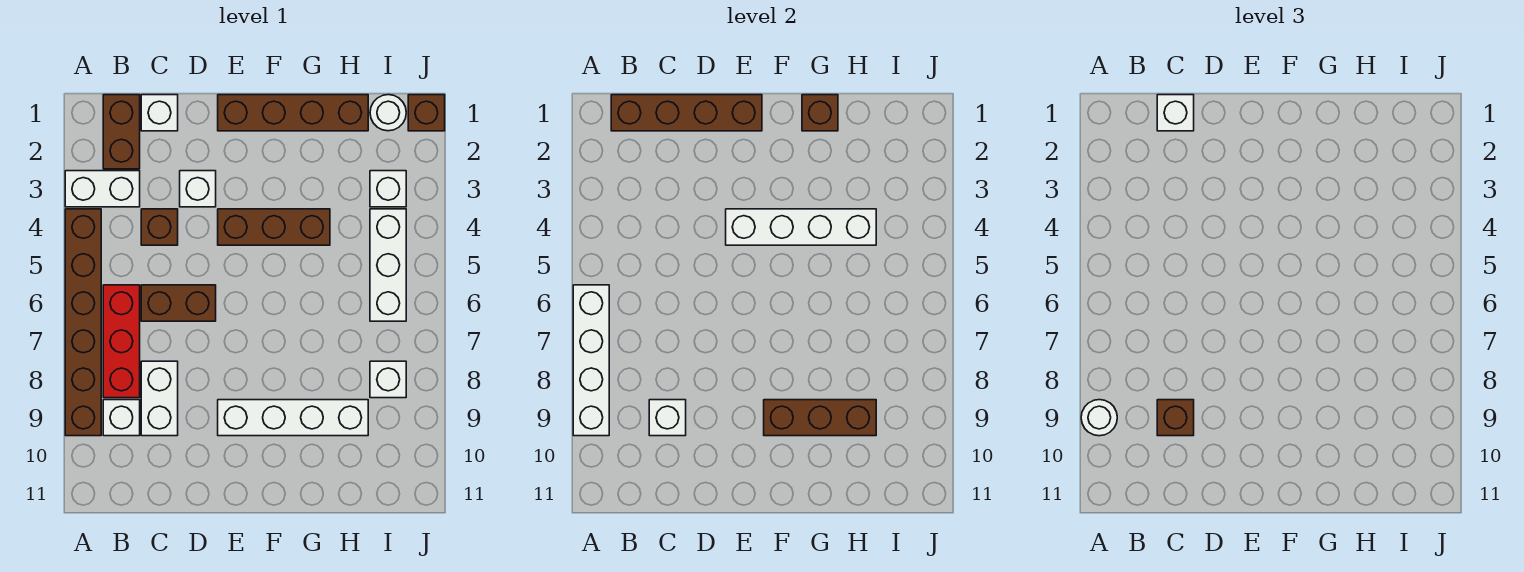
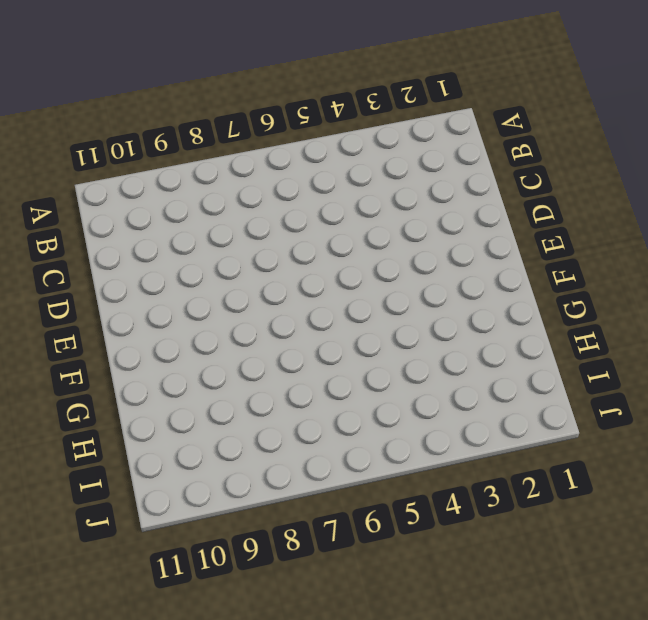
none -> white brick A3:B3 level 1
none -> brown brick A4:A9 level 1
none -> brown brick B1:B2 level 1

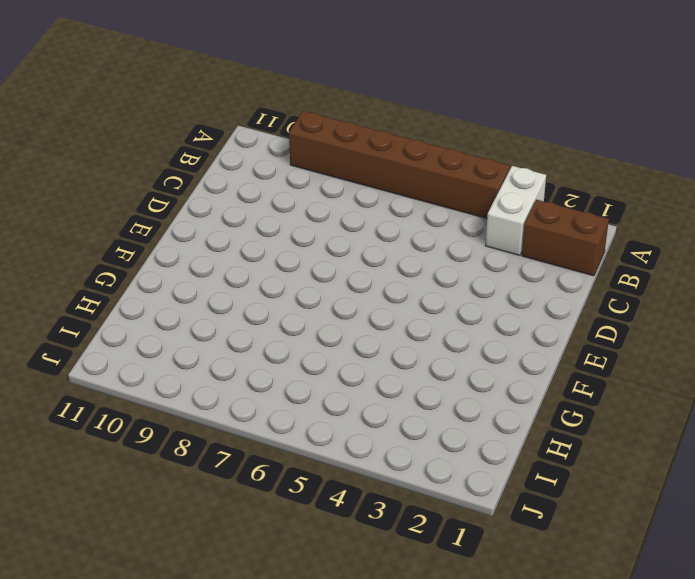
none -> red brick B6:B8 level 1
none -> white brick B9 level 1
none -> white brick C1 level 1

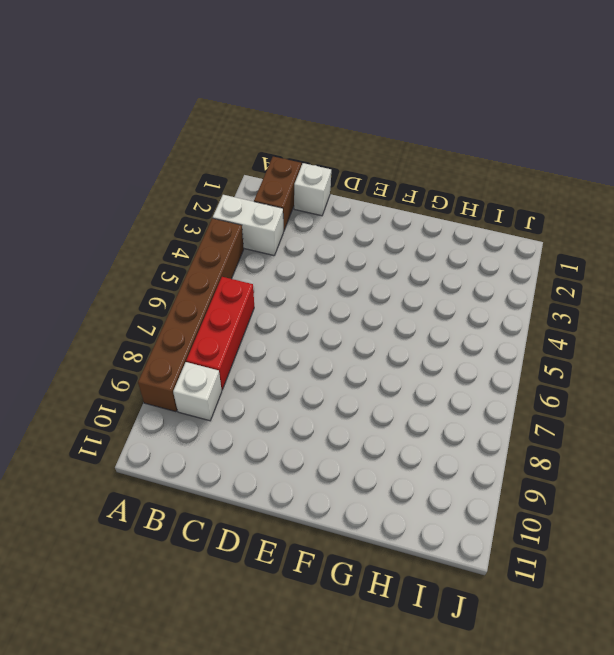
none -> brown brick C4 level 1
none -> brown brick C6:D6 level 1
none -> white brick C8:C9 level 1

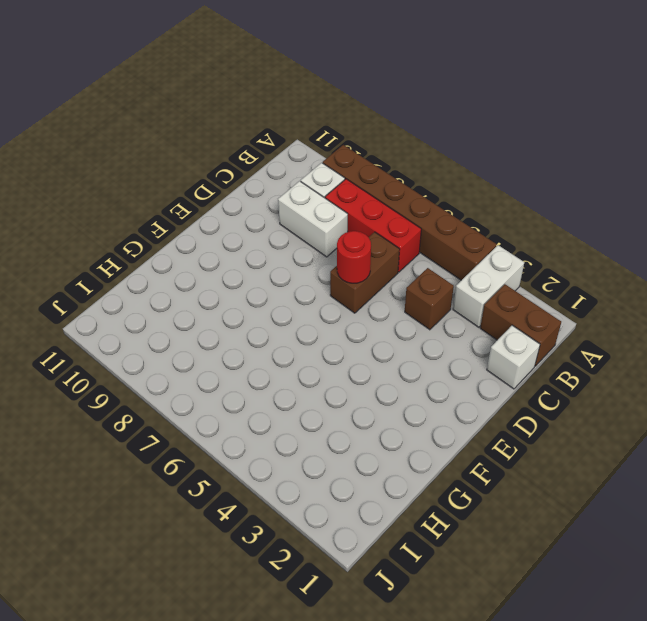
red round brick D6 level 2 -> none
none -> white brick D3 level 1
none -> brown brick E1:H1 level 1
none -> brown brick E4:G4 level 1

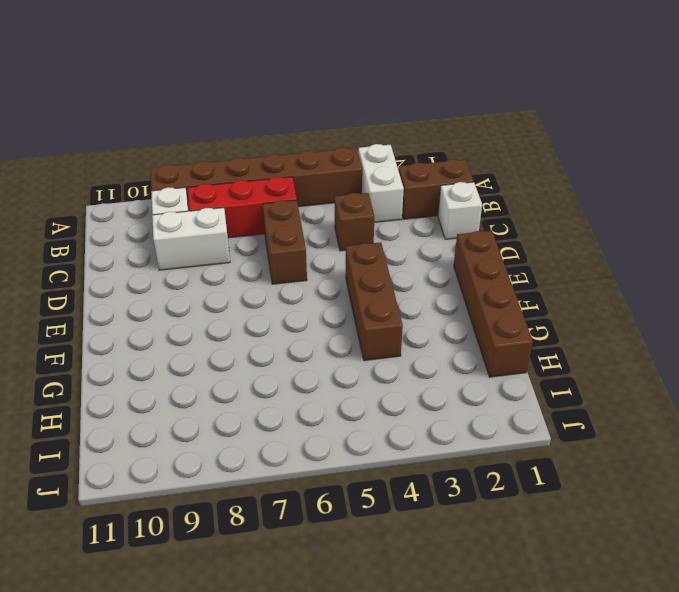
none -> white brick D3 level 1
none -> white brick E9:H9 level 1
none -> white round brick I1 level 1

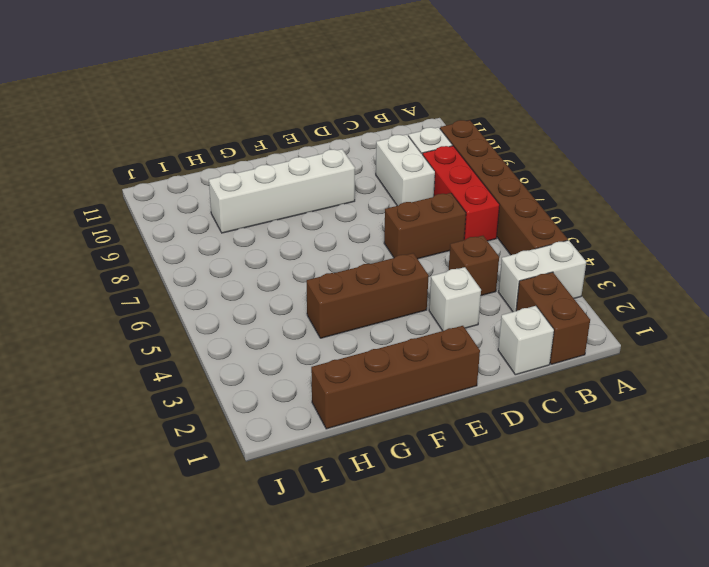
none -> white round brick I1 level 1
none -> white brick I3 level 1
none -> white brick I4:I6 level 1

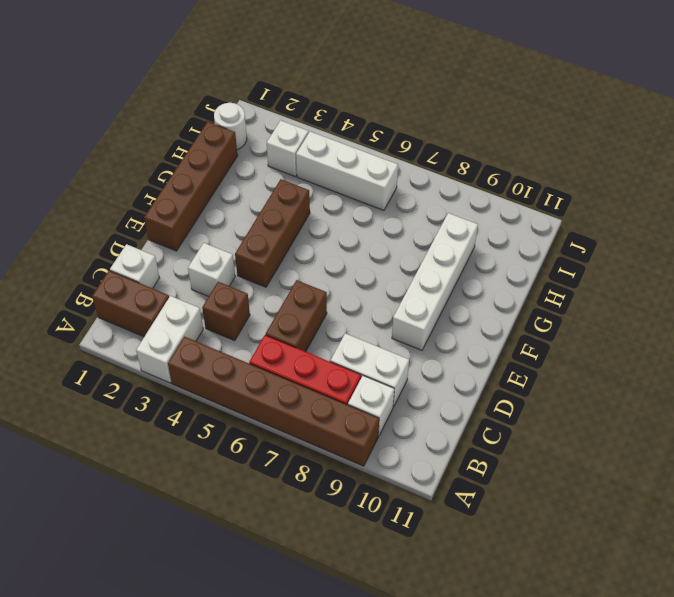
none -> white brick I8 level 1
none -> brown brick J1 level 1
none -> white brick A6:A9 level 2

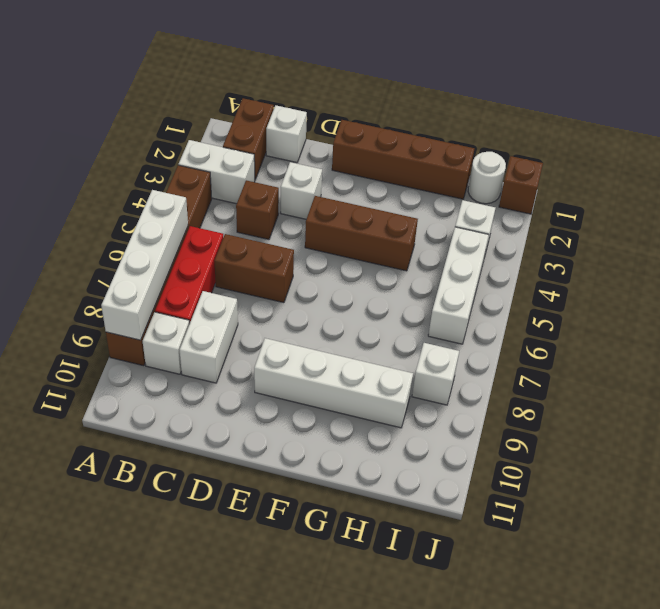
none -> brown brick B1:E1 level 2
none -> white brick C9 level 2
none -> white brick E4:H4 level 2

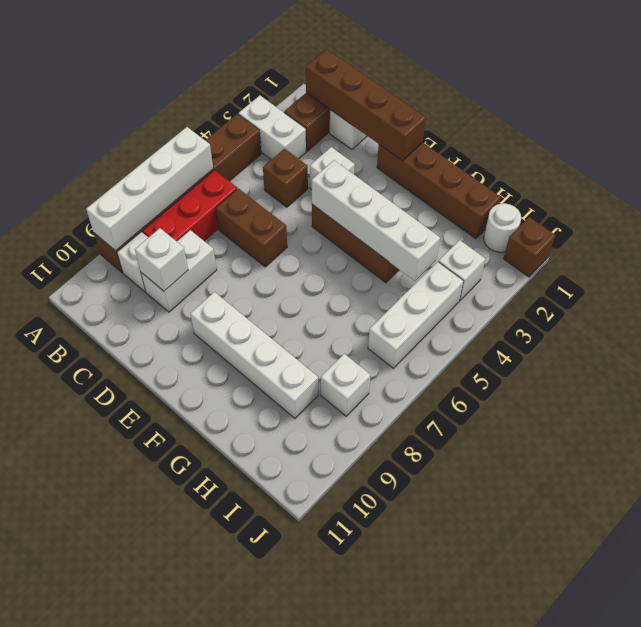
none -> brown brick F9:H9 level 2
none -> brown brick G1 level 2
none -> white round brick A9 level 3

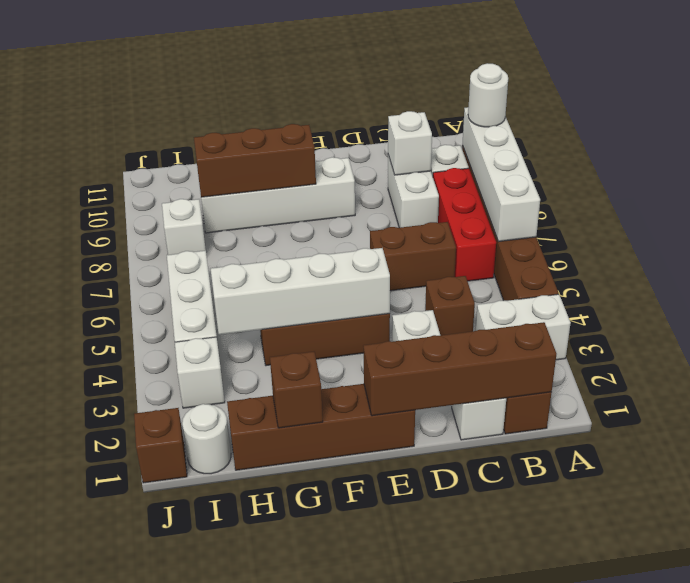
none -> white brick C1 level 3
none -> brown brick C9 level 3

